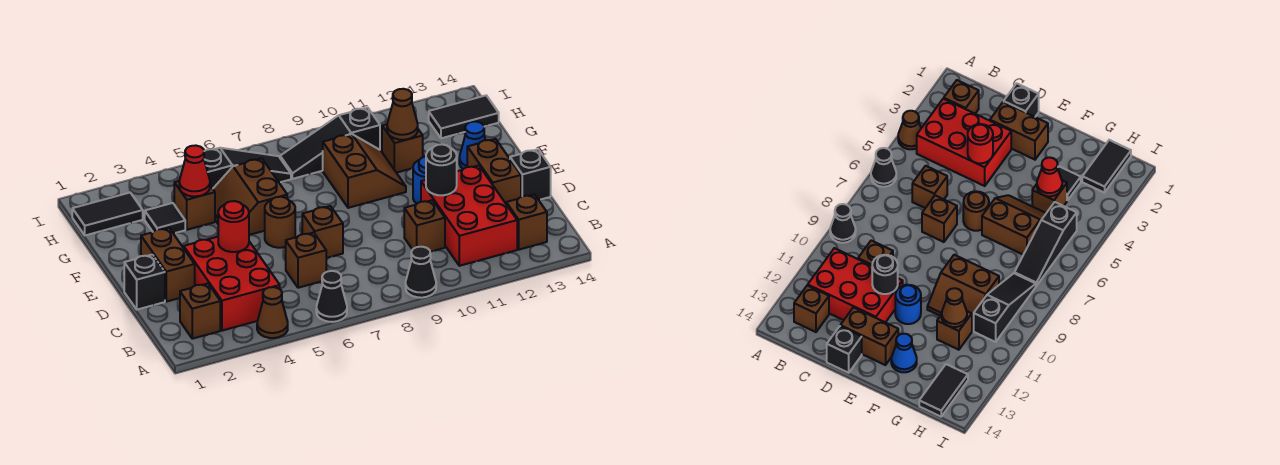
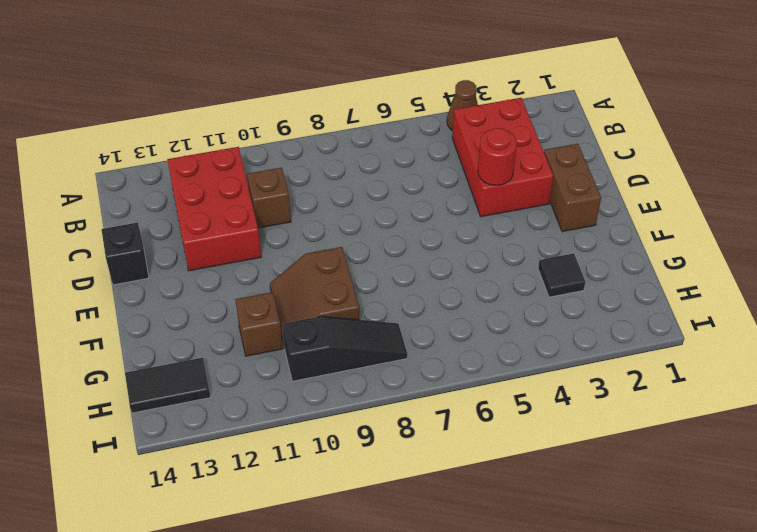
none -> black cone A6 level 1
none -> black cone A9 level 1
none -> brown brick B2 level 1
none -> brown brick B13 level 1

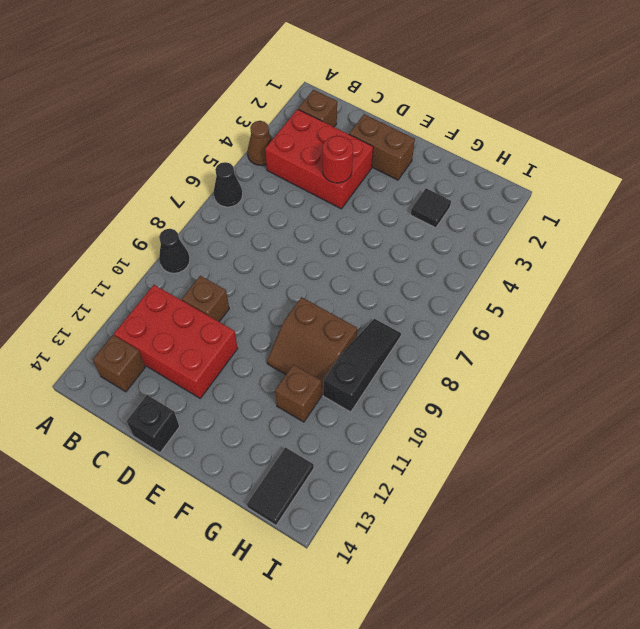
none -> brown brick C6 level 1
none -> black brick D1 level 1
none -> brown brick D7 level 1
none -> brown brick D13:E13 level 1

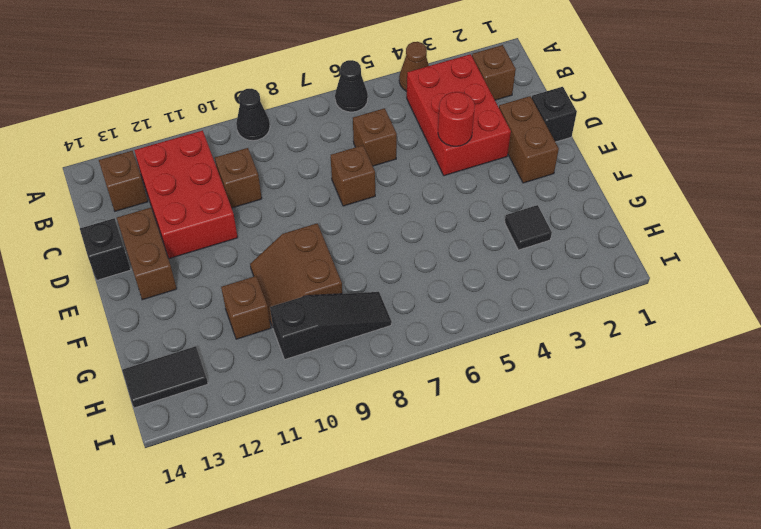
none -> brown round brick E6 level 1
none -> blue round brick E11 level 1
none -> brown slope F5:G6 level 1 top 6
none -> blue cone F13 level 1

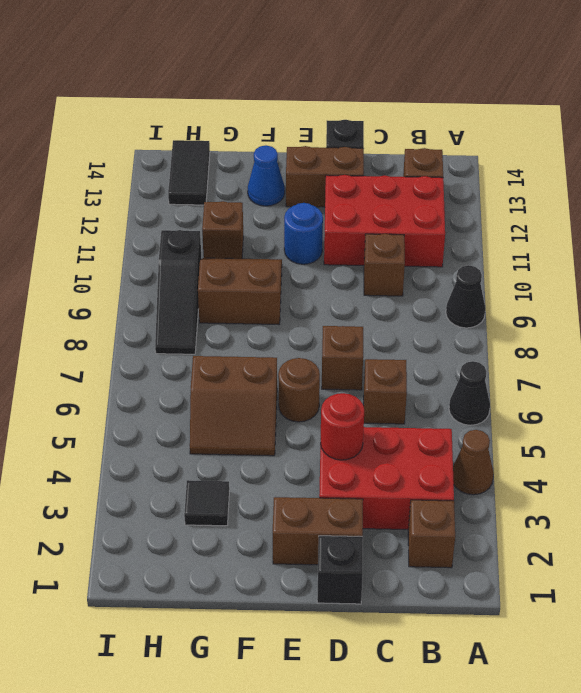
none -> brown brick G4 level 1
none -> black tile H1:H2 level 1
none -> black slope H5:H7 level 1 top 5
none -> black round brick D11 level 2

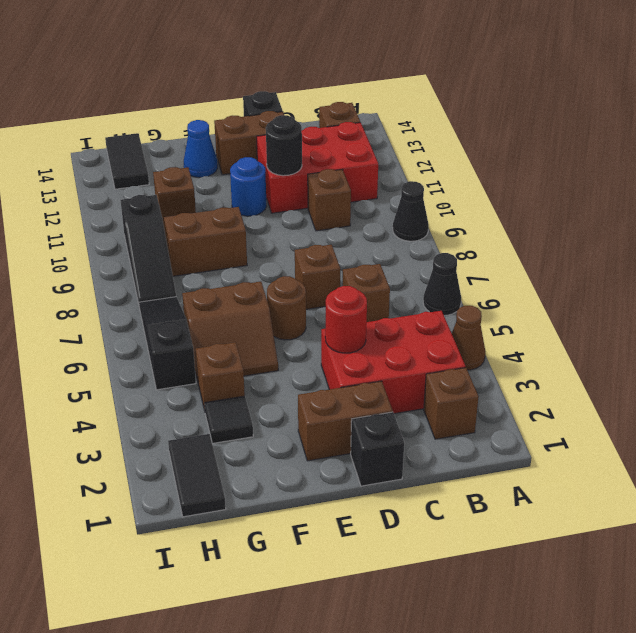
none -> red cone G4 level 2
none -> brown cone G11 level 2

